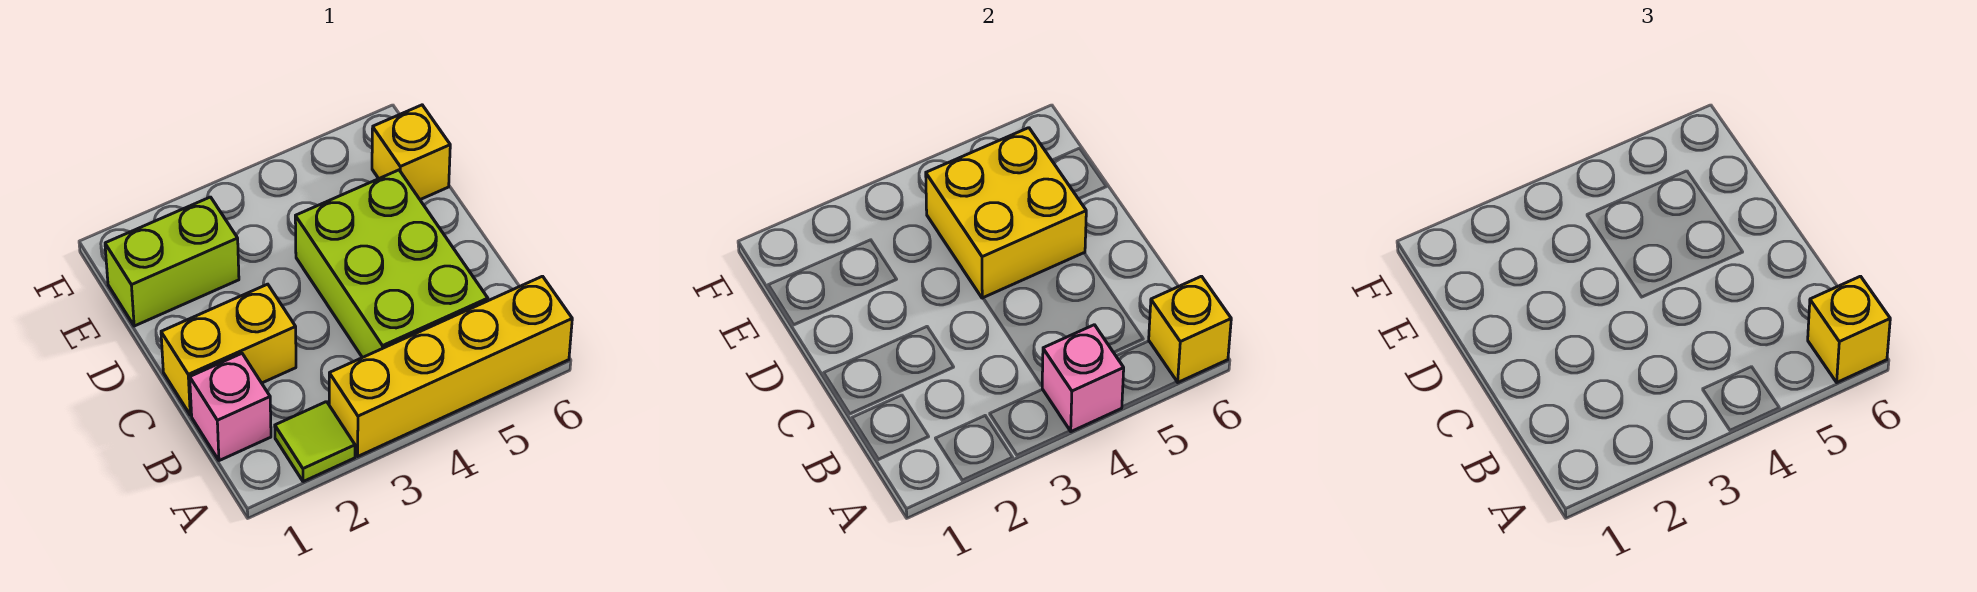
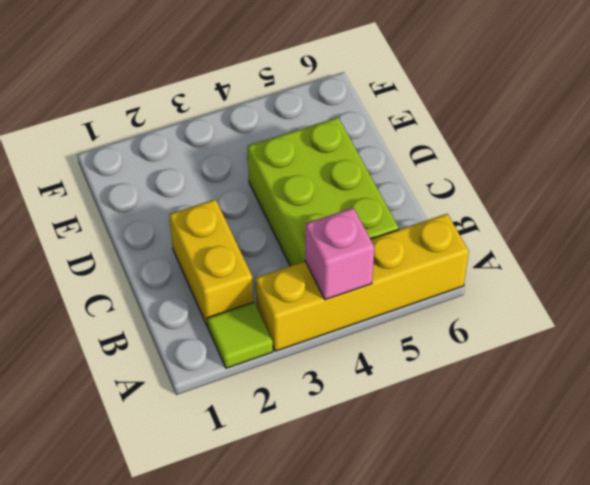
yellow brick B2:C2 level 1 -> yellow brick C1:C2 level 1
none -> pink brick B1 level 1
none -> lime brick E1:E2 level 1

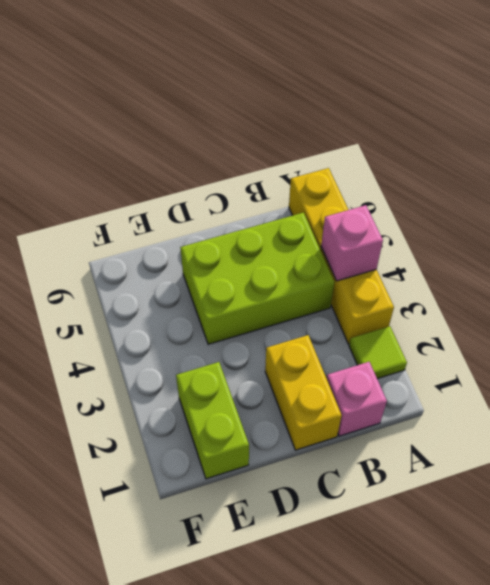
none -> yellow brick E6 level 1
none -> yellow brick A6 level 2

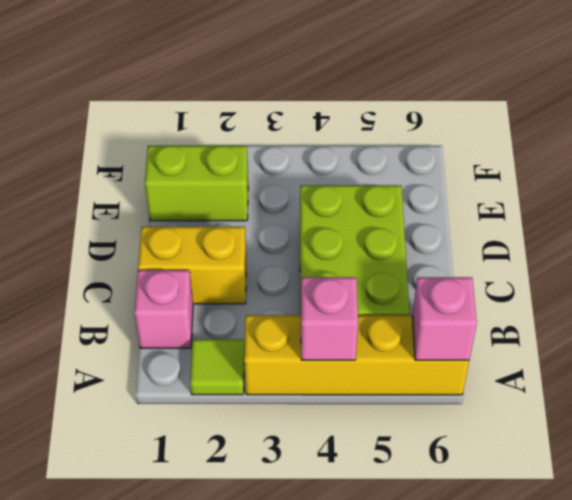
pink brick A6 level 2 -> yellow brick A6 level 2
none -> yellow brick E6 level 1
none -> yellow brick D4:E5 level 2

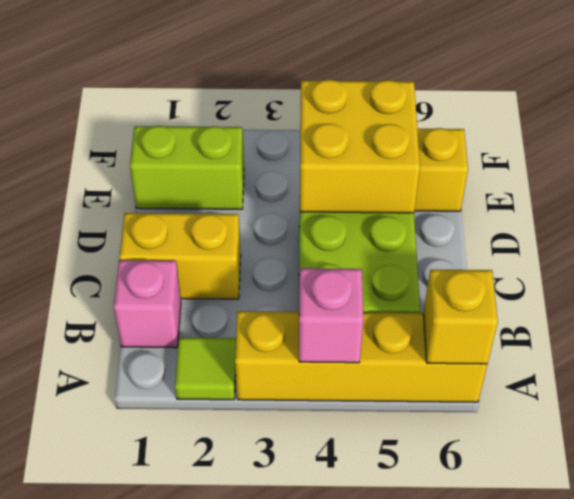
none -> yellow brick A6 level 3

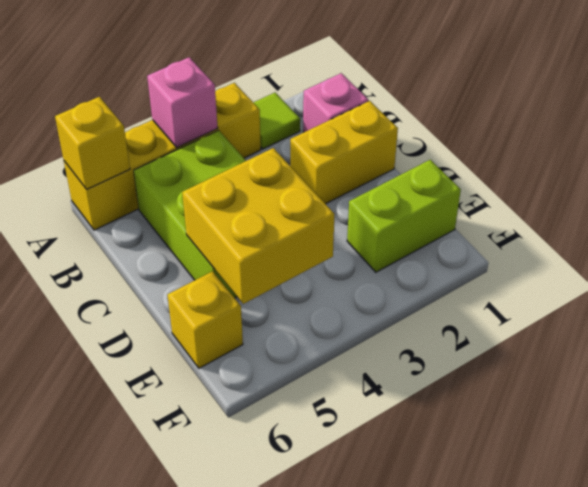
none -> yellow brick A6 level 3

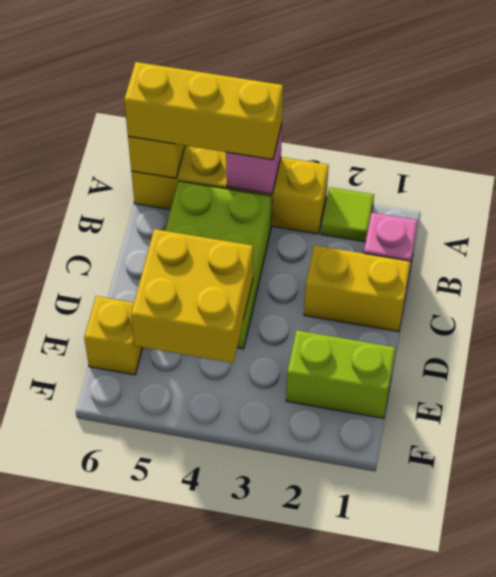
yellow brick A4:A6 level 3 -> yellow brick A6 level 3

